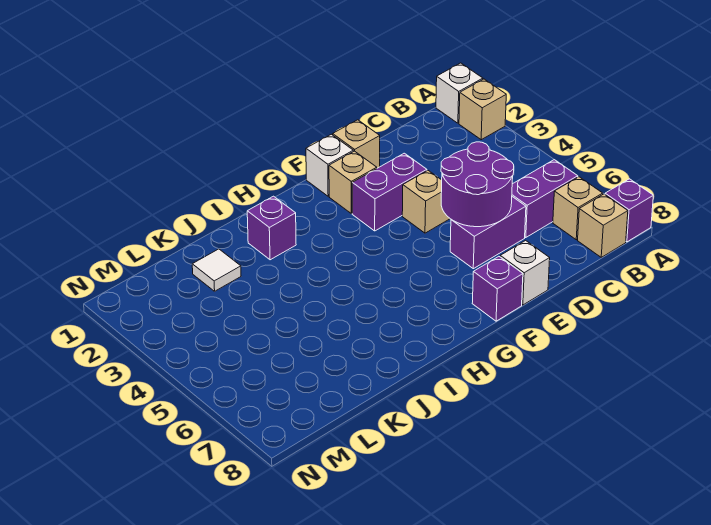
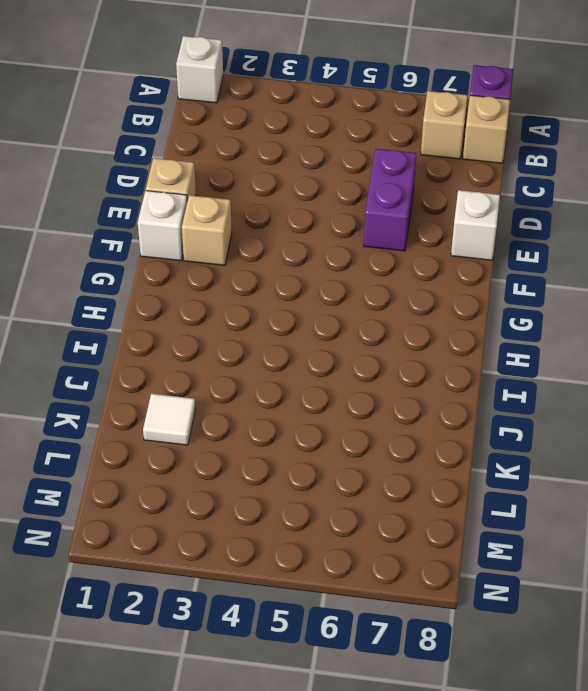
none -> tan brick A2 level 1
none -> purple brick B6:C6 level 1
none -> purple brick E3:F3 level 1

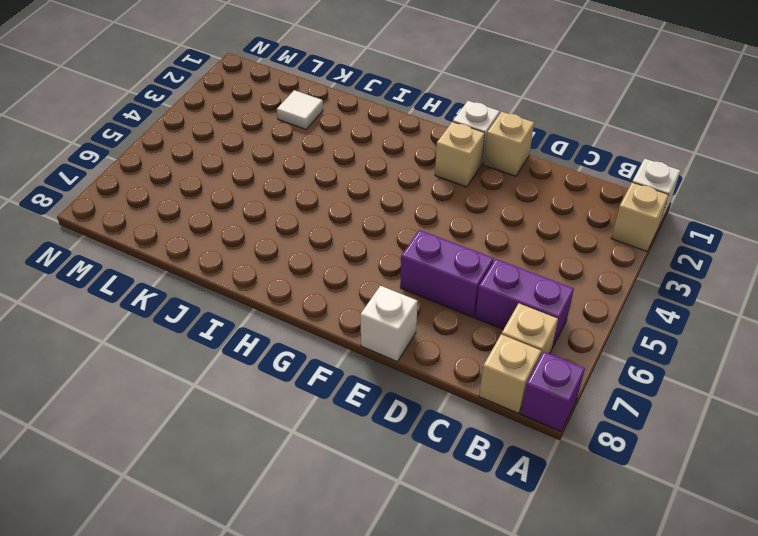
none -> purple brick E3:F3 level 1
none -> tan brick E4 level 1
none -> purple brick F8 level 1

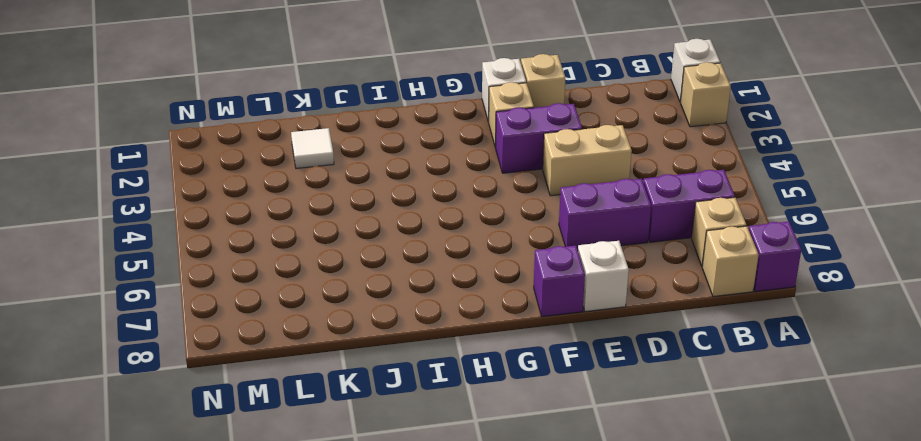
tan brick D4:E4 level 1 -> tan brick E4 level 1
none -> purple brick I2 level 1
none -> purple round brick D5:E6 level 2

